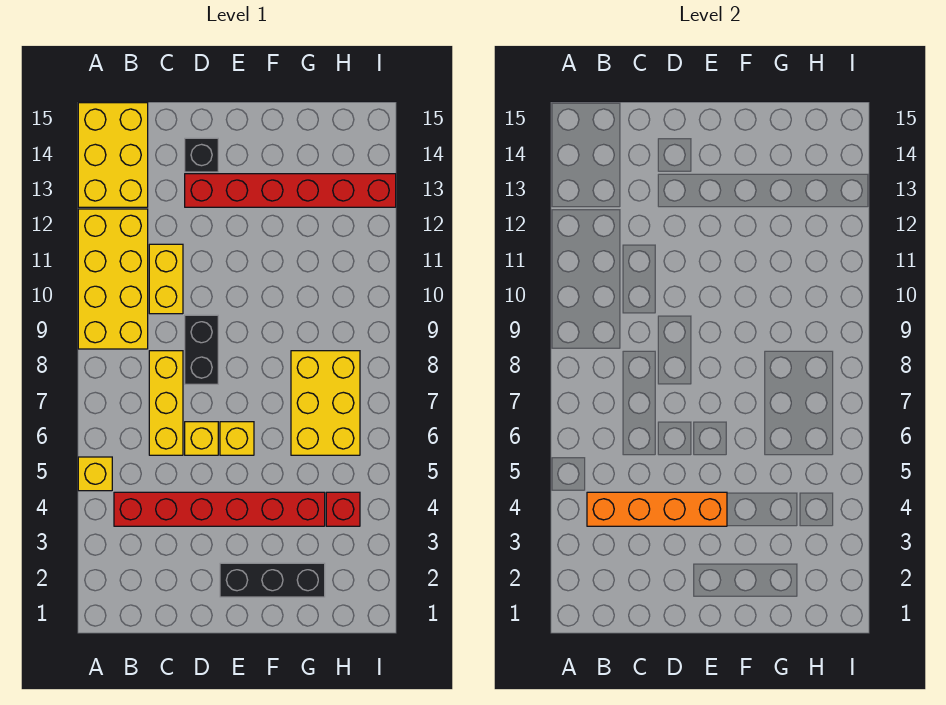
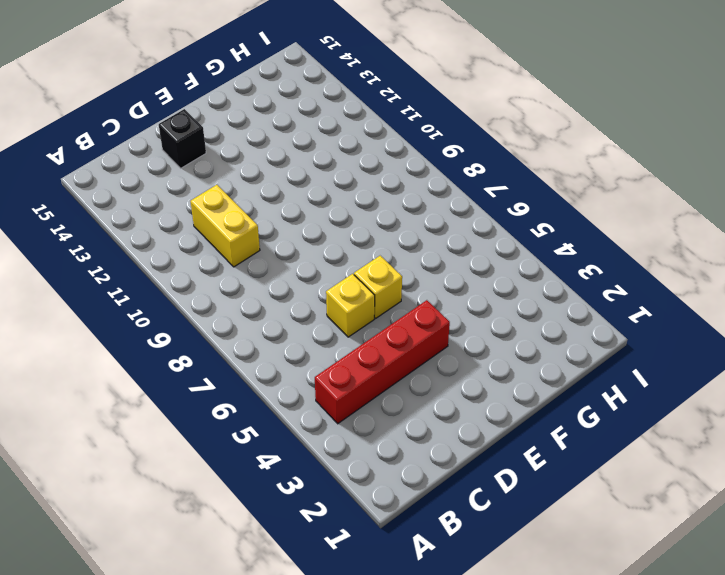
red brick B4:E4 level 1 -> red brick B4:G4 level 1
none -> yellow brick A5 level 1
none -> yellow brick A9:B12 level 1
none -> yellow brick A13:B15 level 1

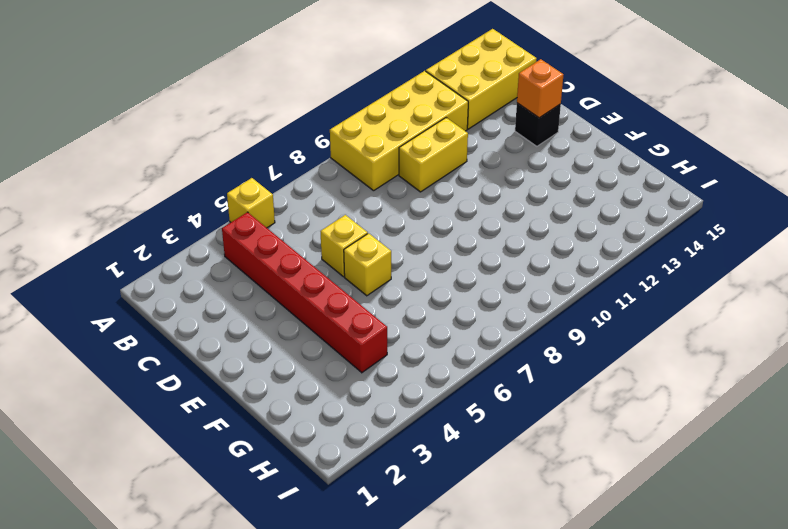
orange brick D14 level 2 -> none
none -> yellow brick C6:C8 level 1
none -> black brick D8:D9 level 1
none -> red brick D13:I13 level 1

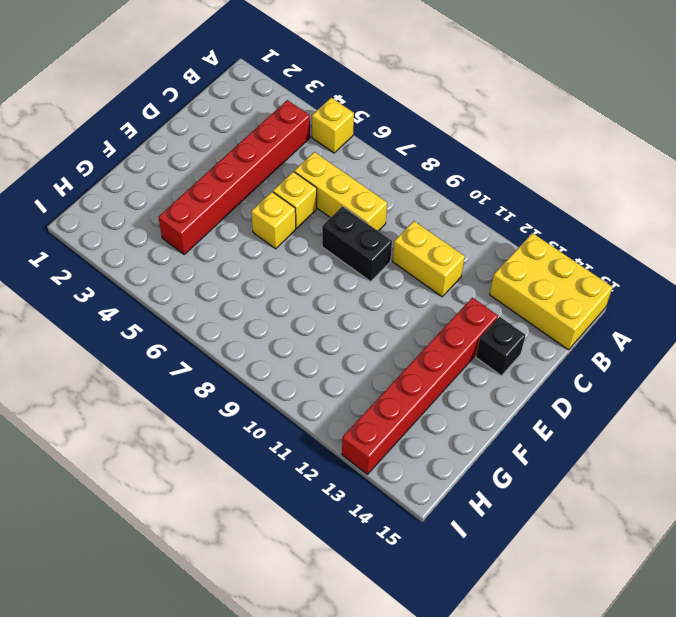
none -> yellow brick A9:B12 level 1
none -> black brick E2:G2 level 1
none -> yellow brick G6:H8 level 1

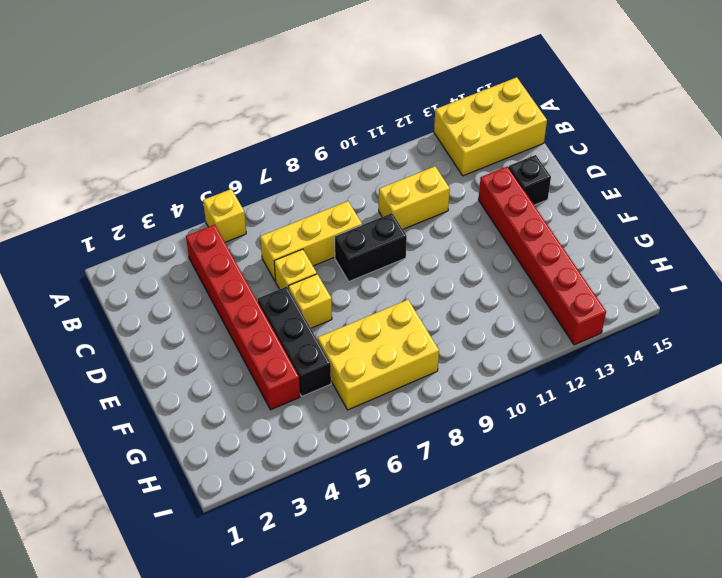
black brick E5:G5 level 1 -> black brick E2:G2 level 1
none -> yellow brick A9:B12 level 1
none -> red brick H4 level 1
none -> orange brick B4:E4 level 2

